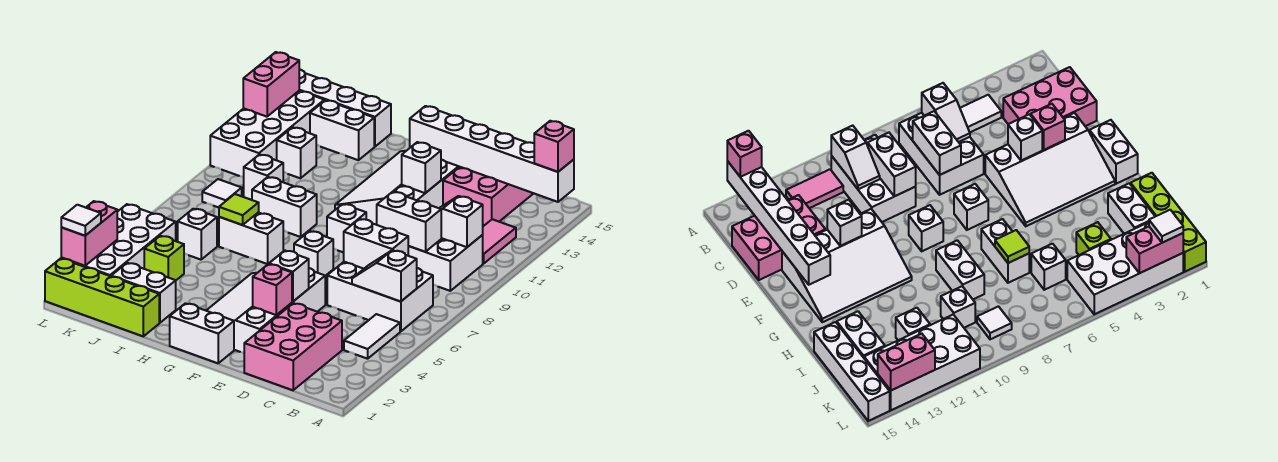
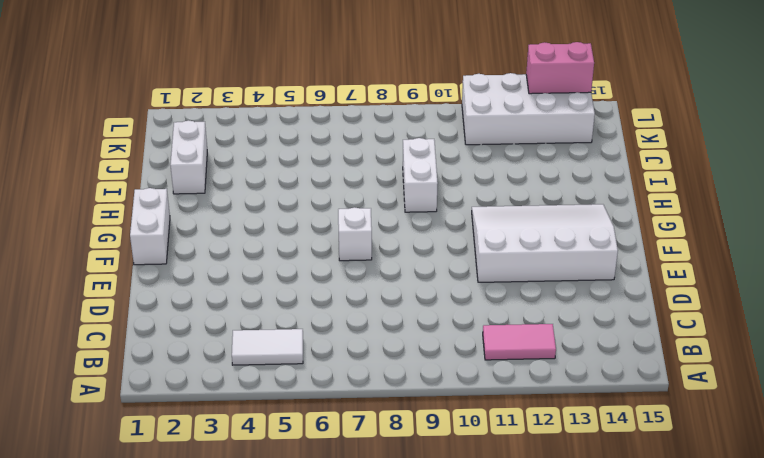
none -> white brick B6:D7 level 1
none -> white brick B9:D10 level 1
none -> pink brick C1:D3 level 1
none -> pink brick C13:D15 level 1

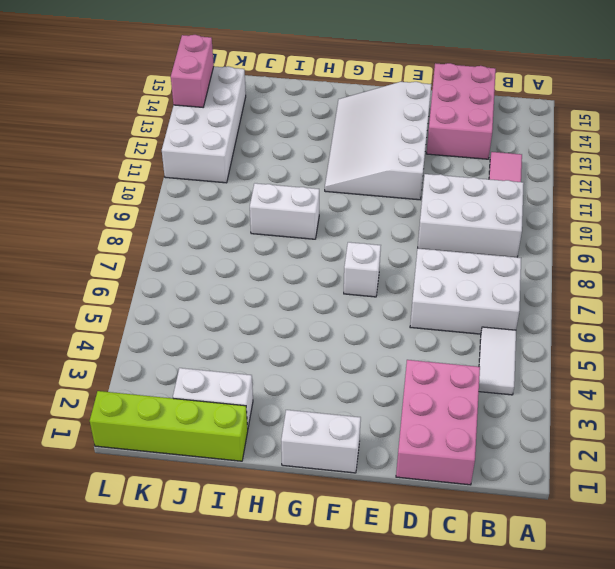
none -> white slope E2:G5 level 1 top E
none -> white brick F9 level 1
none -> white brick H7:I7 level 1
none -> white brick I14:J14 level 1

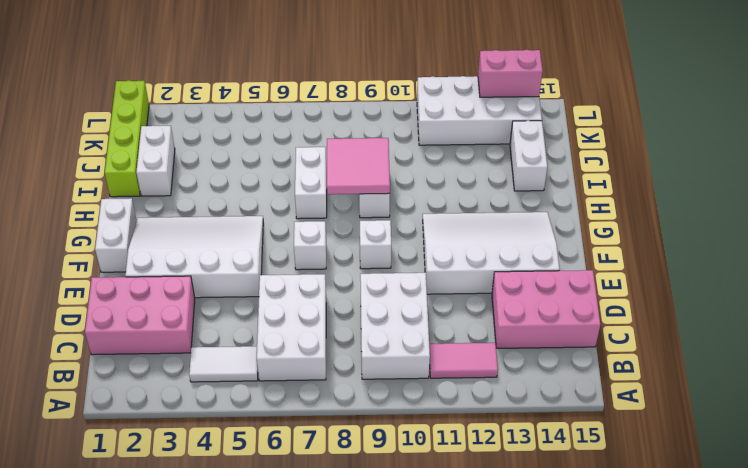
pink tile H8:I9 level 2 -> none
none -> white brick I15:L15 level 1
none -> lime brick J4 level 1
none -> white brick J6 level 1
none -> white brick J10 level 1

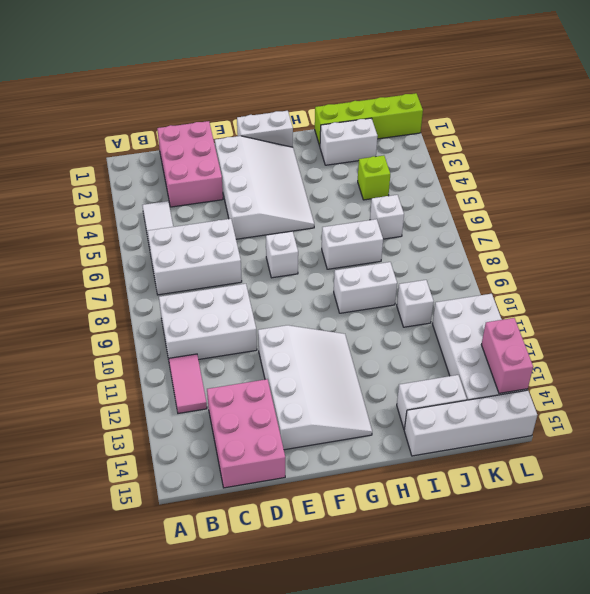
none -> white brick F9 level 1
none -> white brick J12 level 1
none -> white brick K2:L5 level 1
none -> white tile K9 level 1

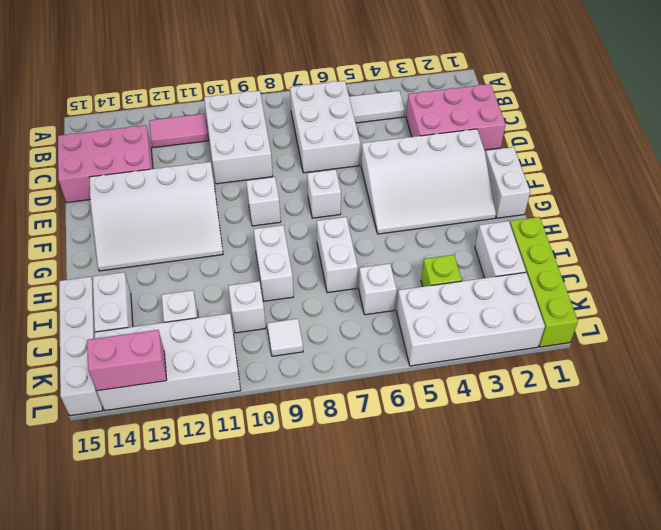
none -> white brick A14:F14 level 2
none -> white slope B6:C6 level 2 top B
none -> white slope B10:C10 level 2 top B
none -> white brick C7:D7 level 2

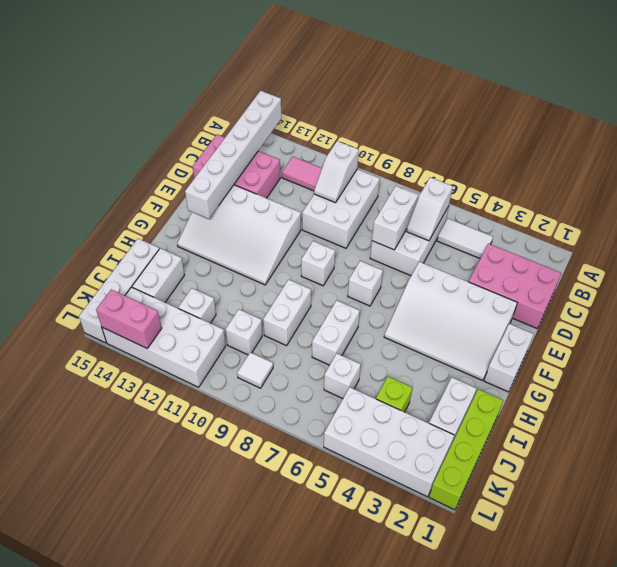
none -> white brick C9:D9 level 2
none -> pink brick E3 level 2
none -> white brick E4 level 2
none -> white brick E12 level 2

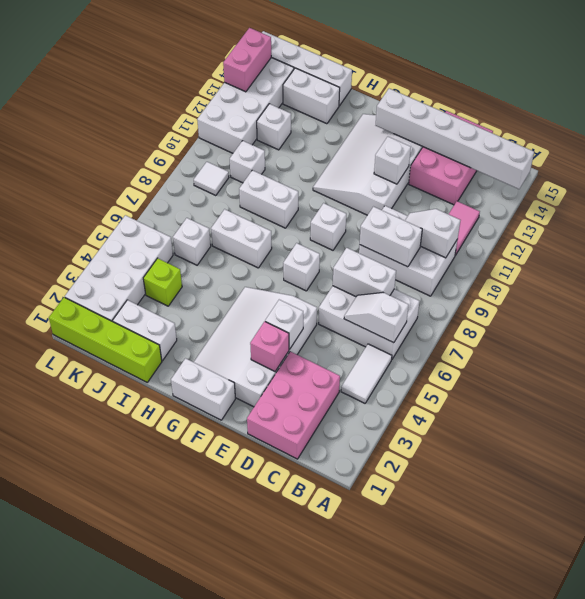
none -> lime tile I7 level 2
none -> pink brick L2:L3 level 2
none -> pink brick A14 level 3
none -> white tile L2 level 3

